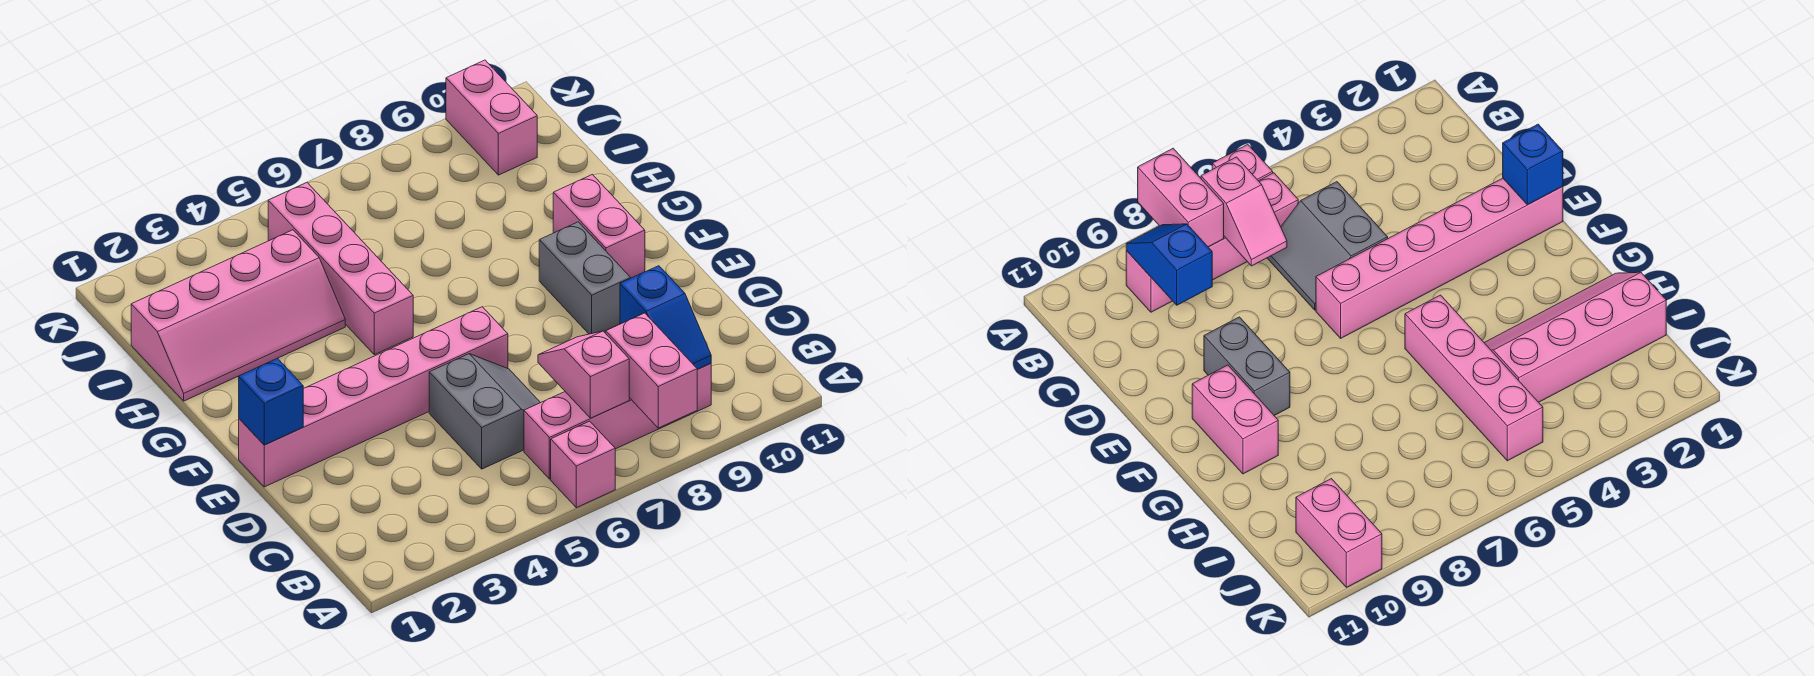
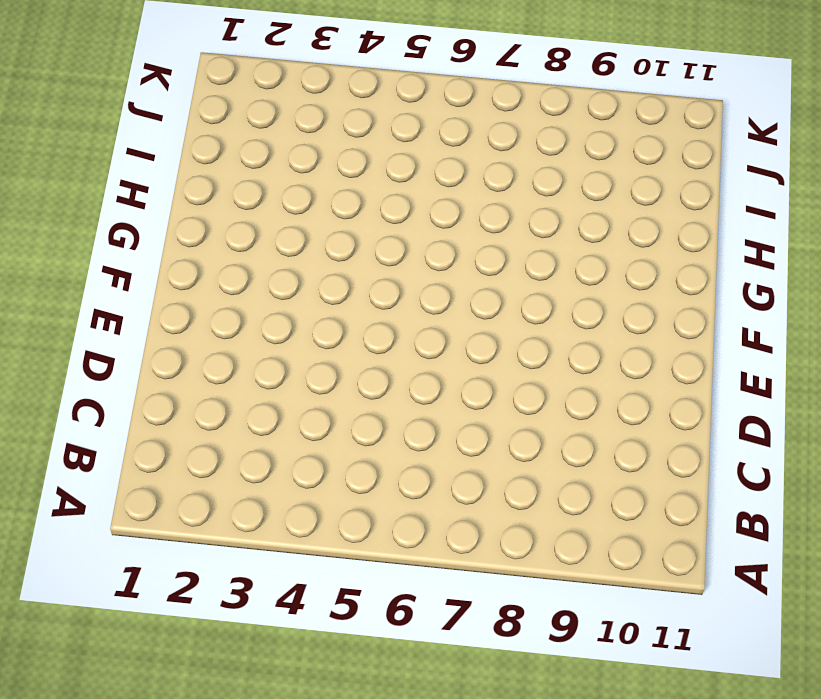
none -> pink brick A6 level 1
none -> pink brick B6:B9 level 1
none -> grey slope C5:D6 level 1 top 5

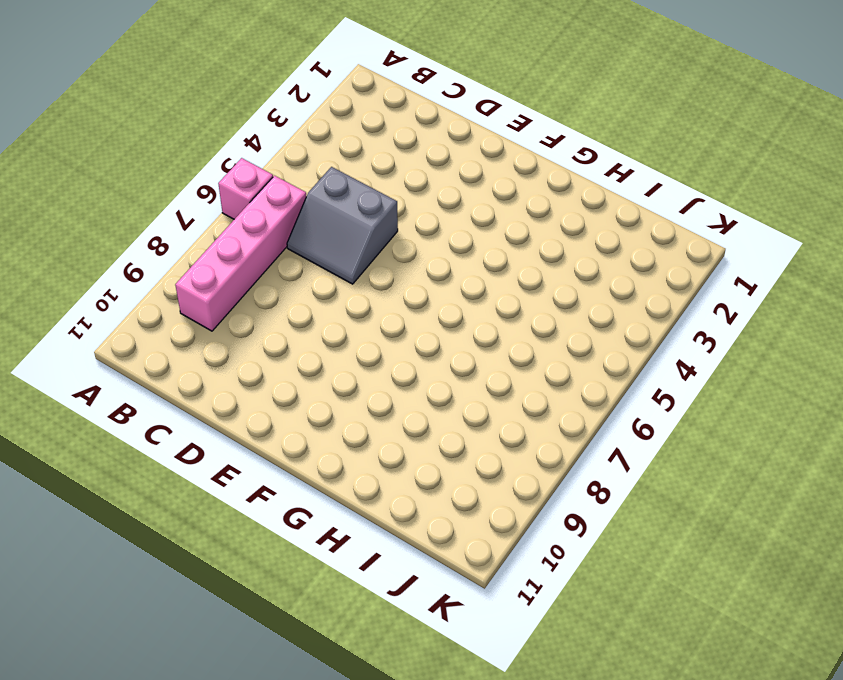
none -> pink brick E1:E6 level 1
none -> grey brick E9:F9 level 1
none -> pink brick F10:G10 level 1

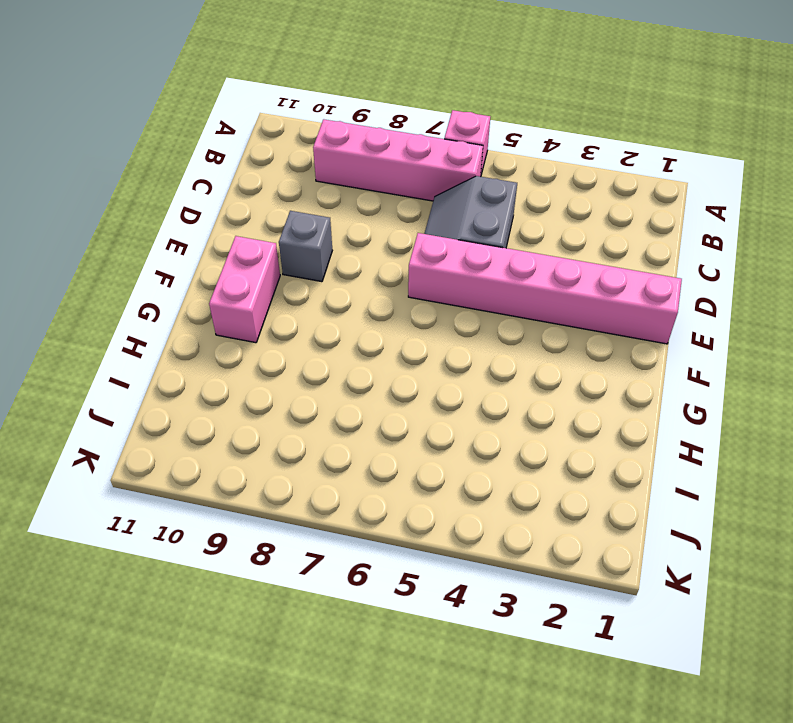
grey brick E9 level 1 -> grey brick E9:F9 level 1
none -> pink brick G5:J5 level 1
none -> pink slope H1:I4 level 1 top I
none -> pink brick J10:K10 level 1

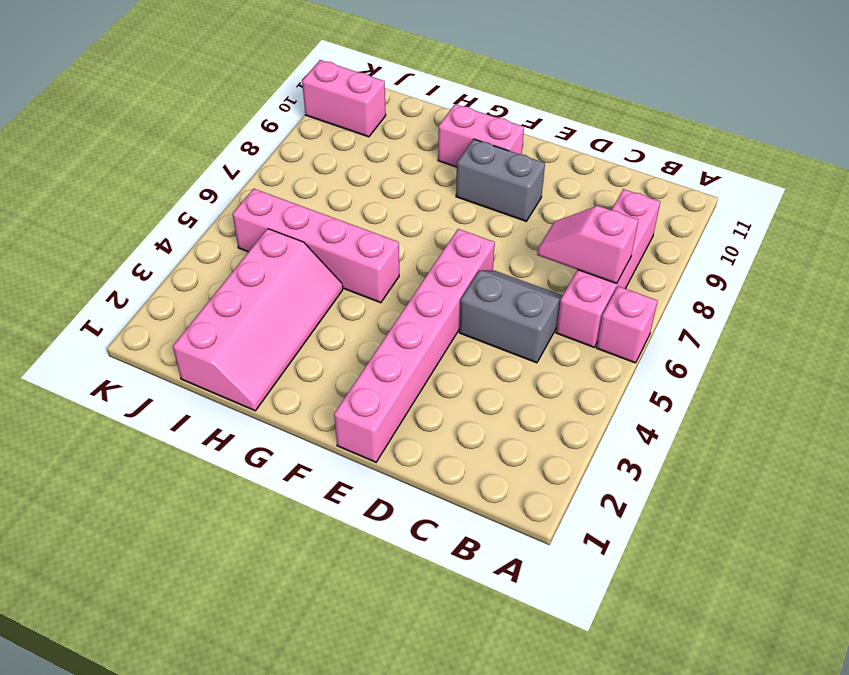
none -> pink brick A8:B8 level 2
none -> blue slope B9:C9 level 2 top C
none -> blue brick E1 level 2

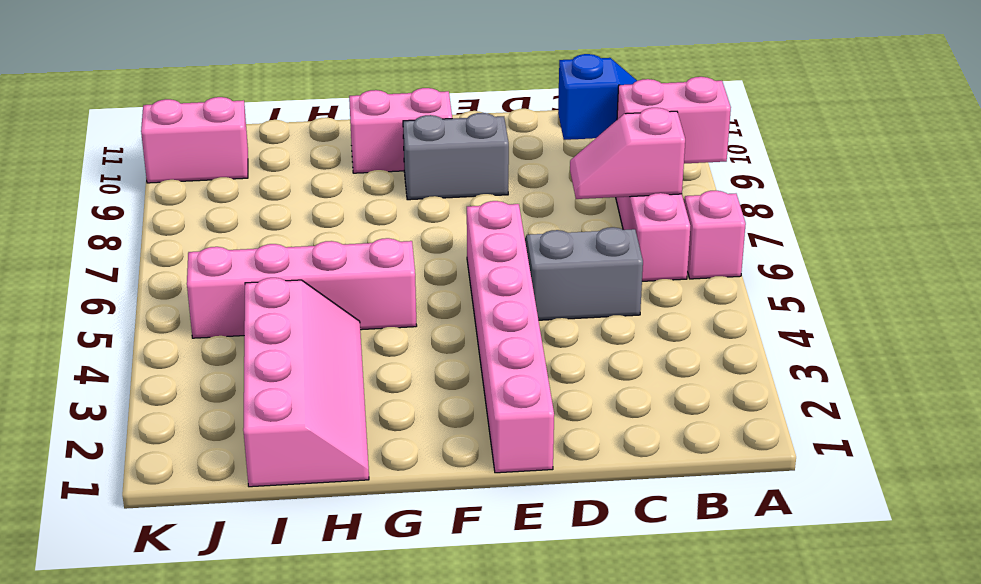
none -> blue brick E1 level 2

